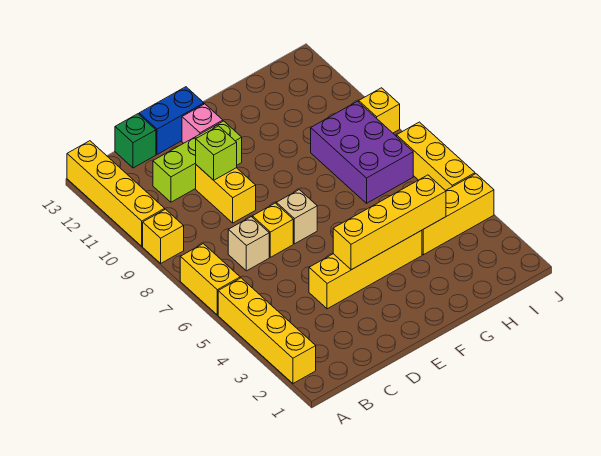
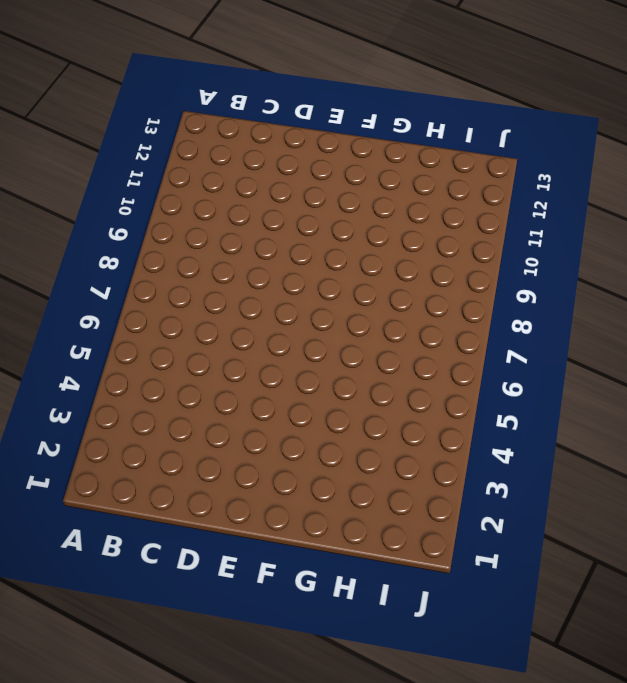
none -> yellow brick A2:A5 level 1
none -> yellow brick A6:A7 level 1
none -> yellow brick A9 level 1

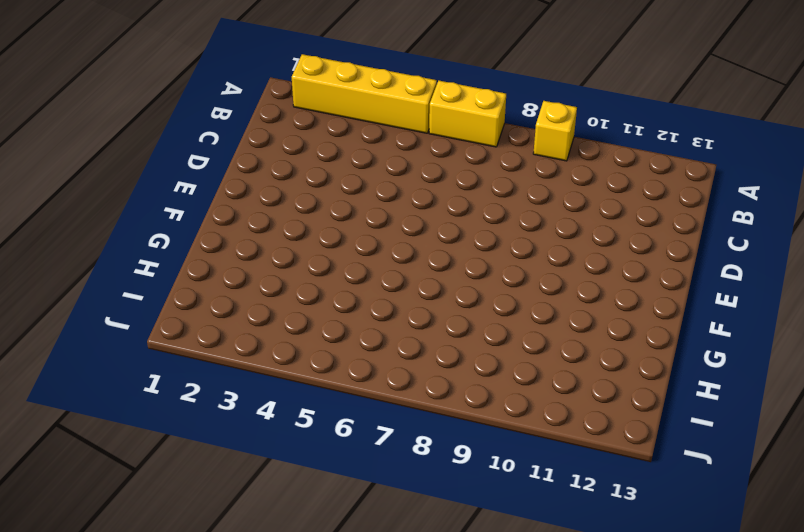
none -> yellow brick A10:A13 level 1
none -> tan brick C7 level 1
none -> lime brick C11:E11 level 1

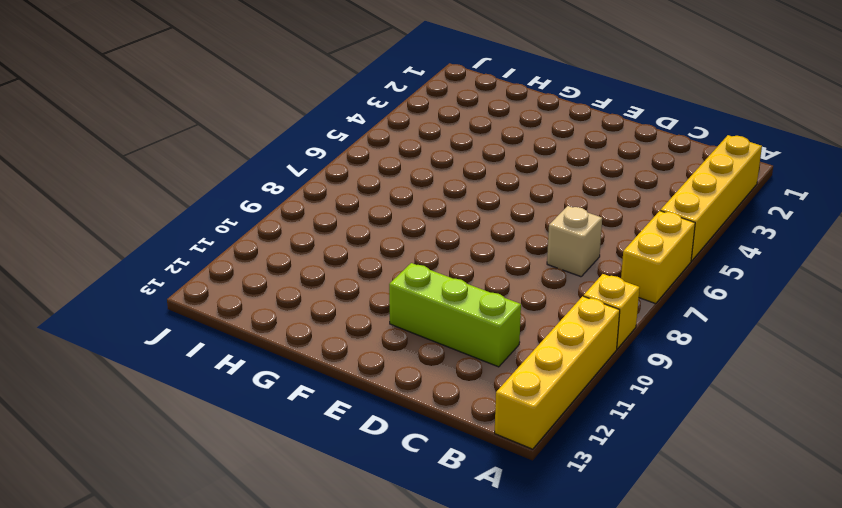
none -> green brick C13 level 1
none -> yellow brick D4:G4 level 1
none -> yellow brick D7 level 1

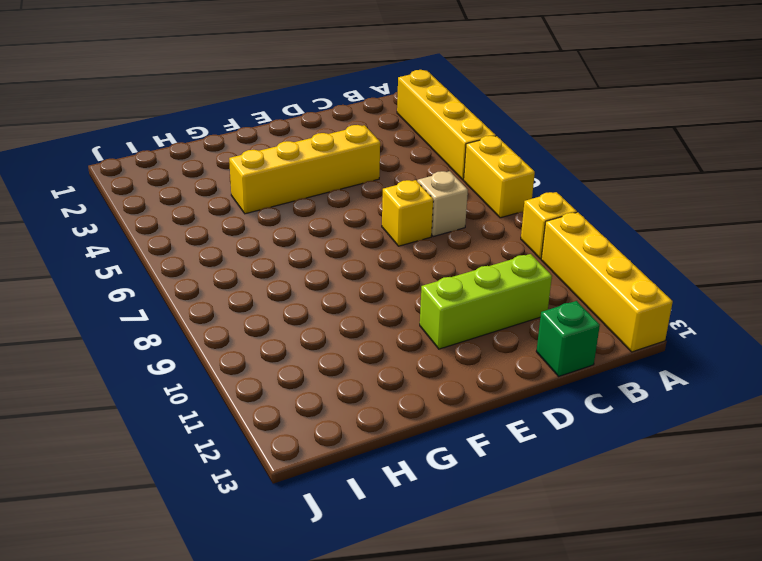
none -> yellow brick D9:D10 level 1
none -> blue brick D13:E13 level 1
none -> tan brick E7 level 1

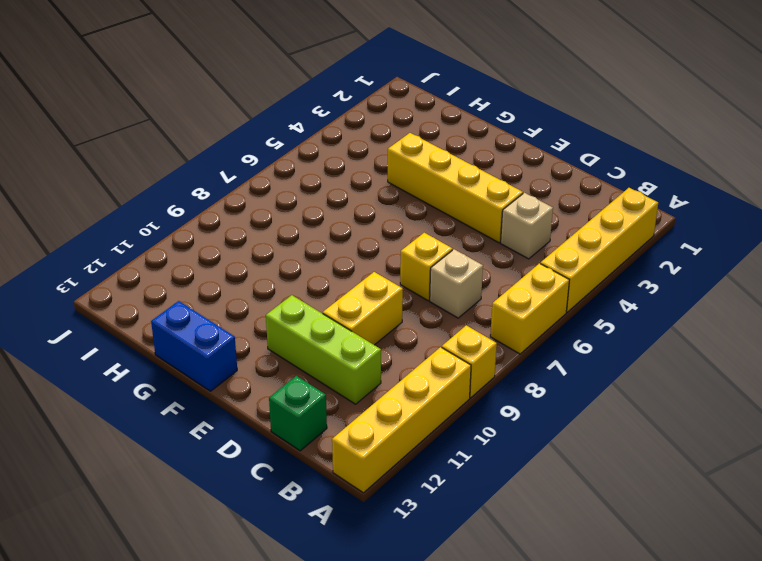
tan brick C4 level 1 -> tan brick E7 level 1
blue brick F13:G13 level 1 -> blue brick D13:E13 level 1
none -> pink brick E12 level 1
none -> yellow brick H4:J4 level 1
none -> purple brick H7:I9 level 1

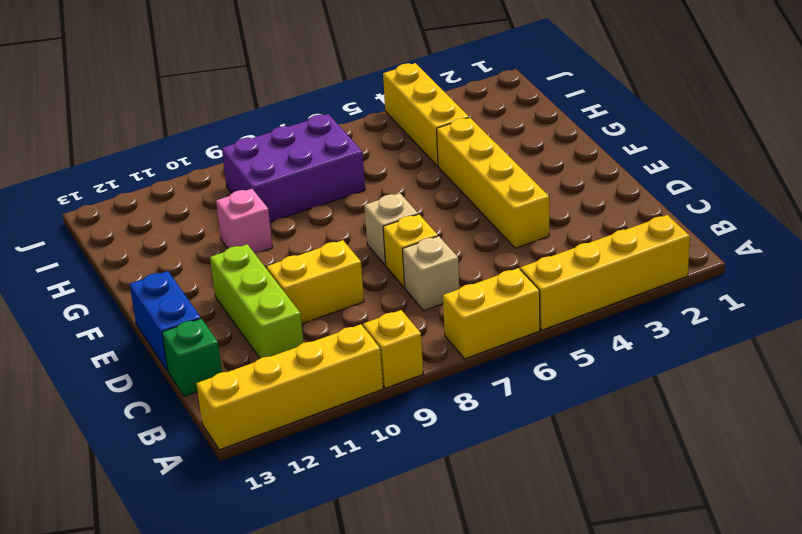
pink brick G10 level 1 -> pink brick E12 level 1
none -> yellow brick J5:J7 level 1
none -> yellow brick J9 level 1
none -> lime brick D10 level 2

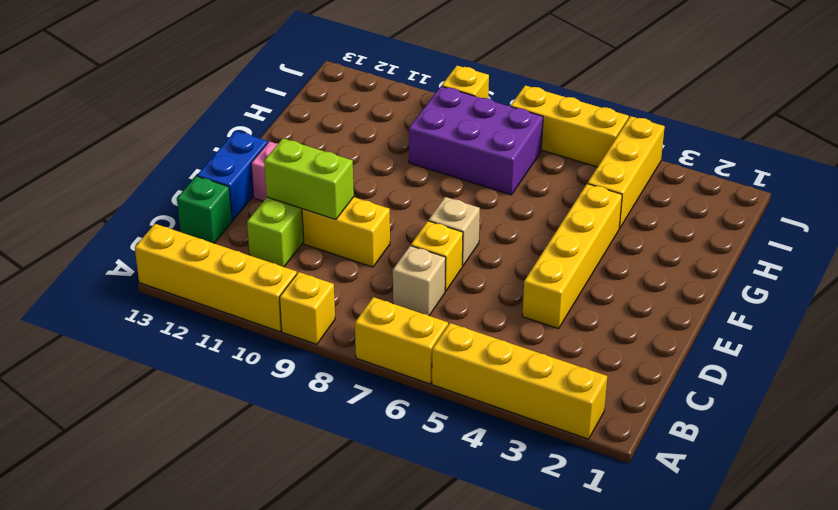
lime brick D10:D11 level 2 -> lime brick D10 level 2
none -> yellow brick E4:H4 level 2

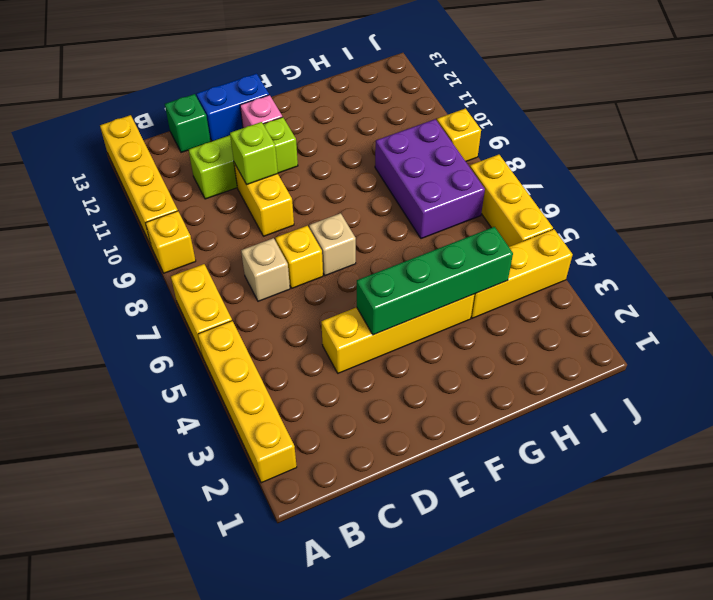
green brick E4:H4 level 2 -> yellow brick E4:H4 level 2

